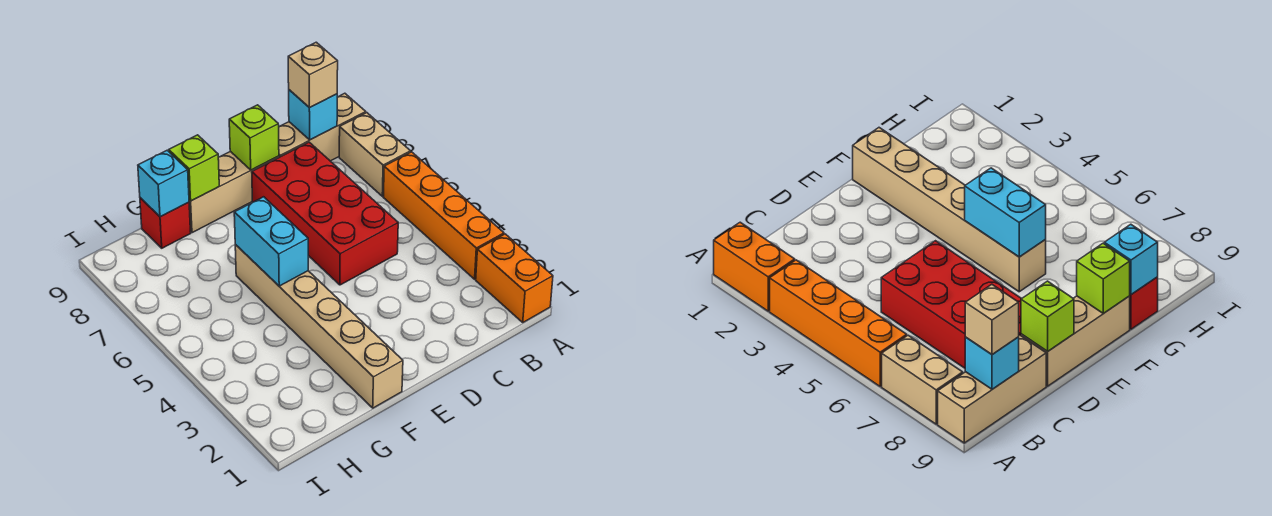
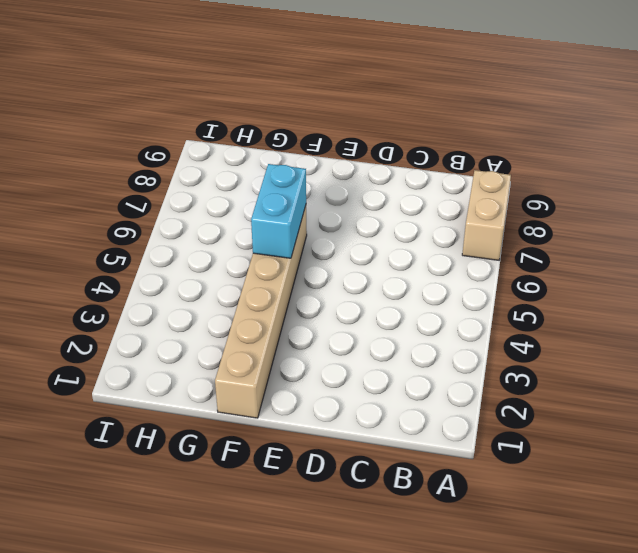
none -> orange brick A1:A2 level 1
none -> orange brick A3:A6 level 1
none -> tan brick A9:C9 level 1

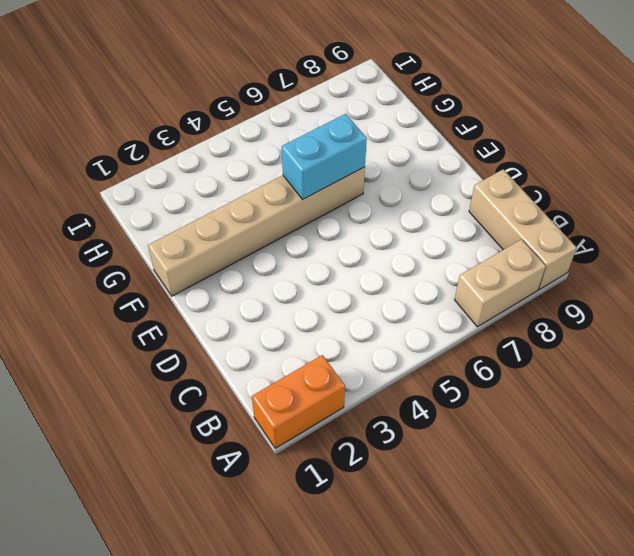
none -> orange brick A3:A6 level 1
none -> red brick C5:D8 level 1
none -> tan brick D9:F9 level 1

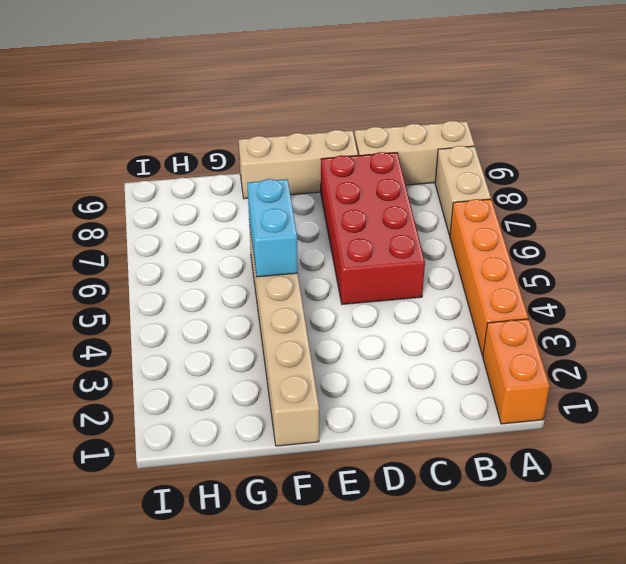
none -> red brick G9 level 1
none -> cyan brick B9 level 2
none -> lime brick D9 level 2

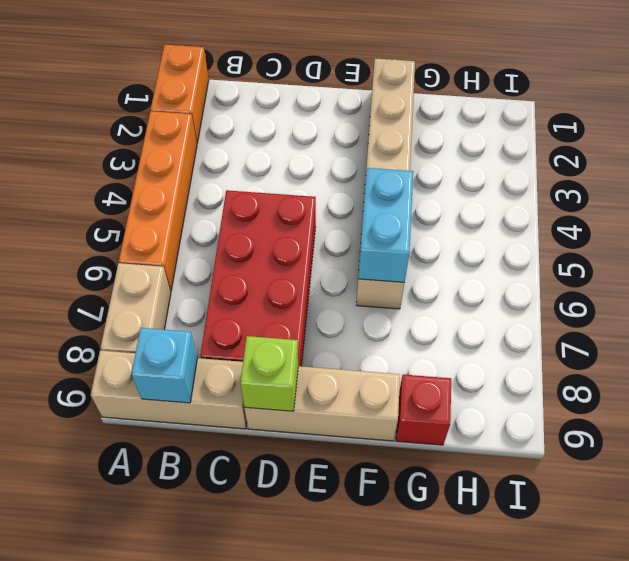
none -> lime brick F9 level 2
none -> cyan brick G9 level 2
none -> tan brick B9 level 3

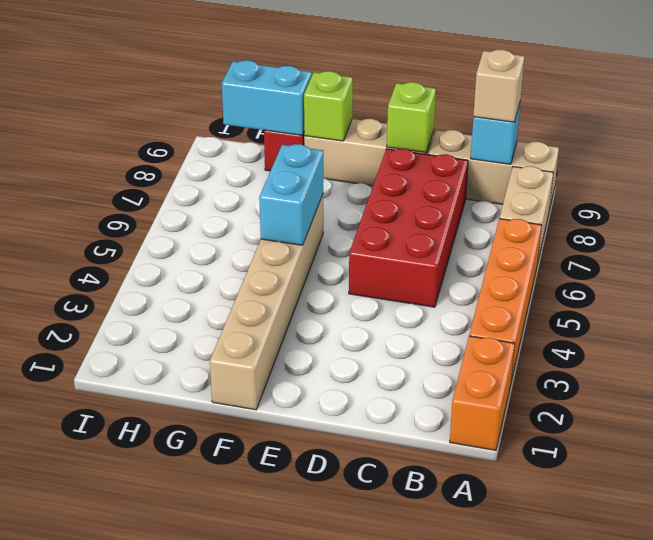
cyan brick G9:H9 level 2 -> cyan brick G9 level 2

